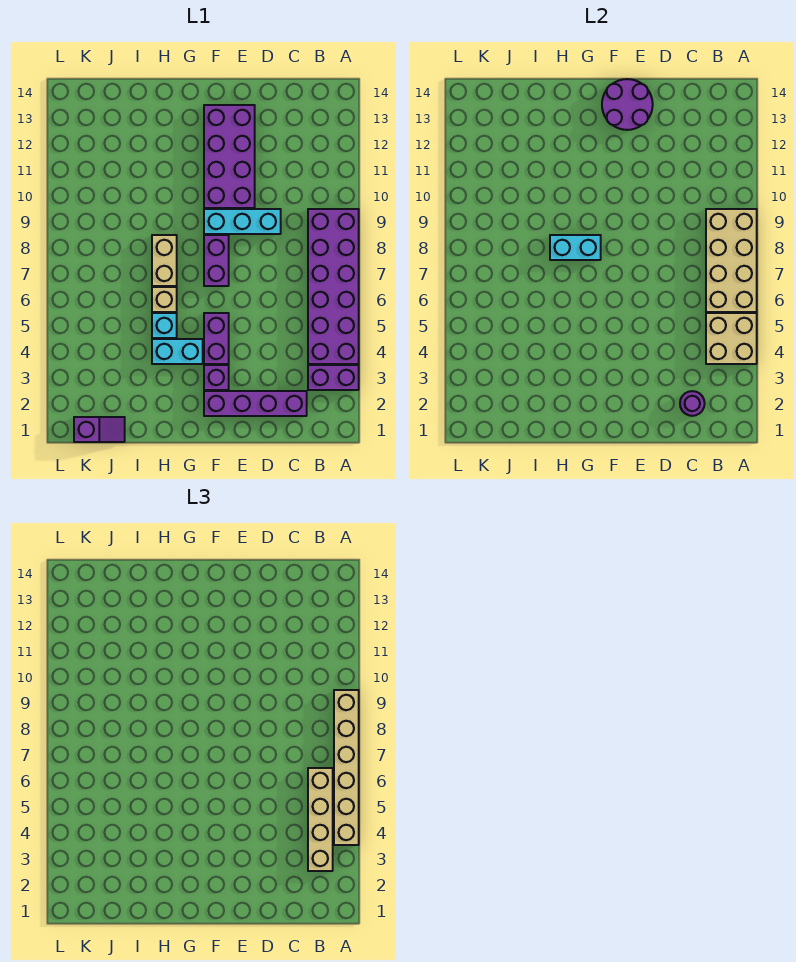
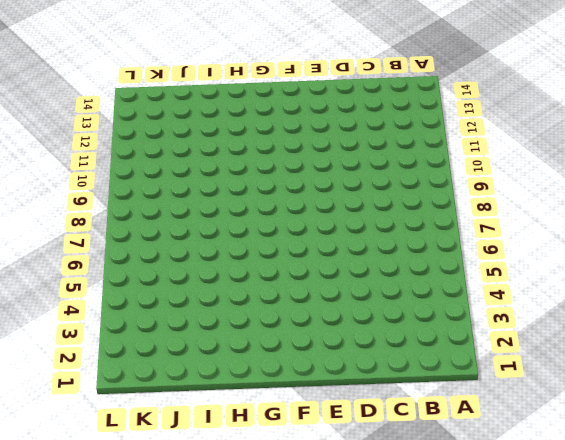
none -> purple brick A3:B3 level 1
none -> purple brick A4:B9 level 1
none -> purple brick C2:F2 level 1

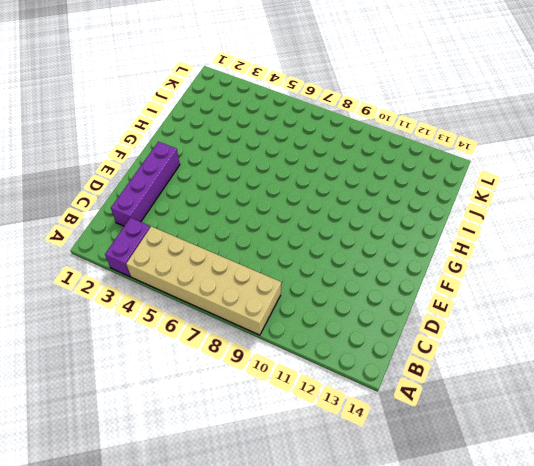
tan brick A4:B9 level 1 -> purple brick A4:B9 level 1
none -> cyan brick D9:F9 level 1
none -> purple brick E10:F13 level 1
none -> purple brick F3 level 1

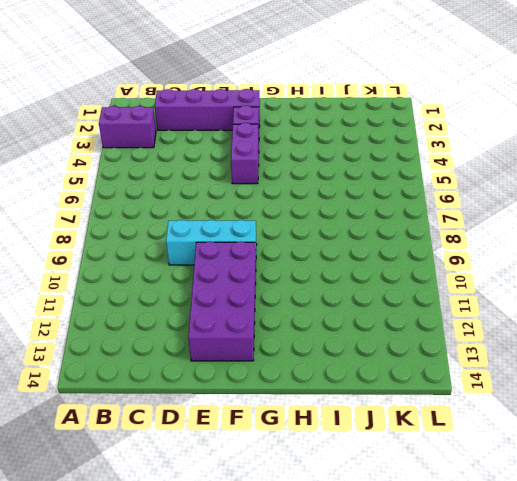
none -> purple brick A4:B9 level 1
none -> purple brick F7:F8 level 1
none -> cyan brick G4:H4 level 1

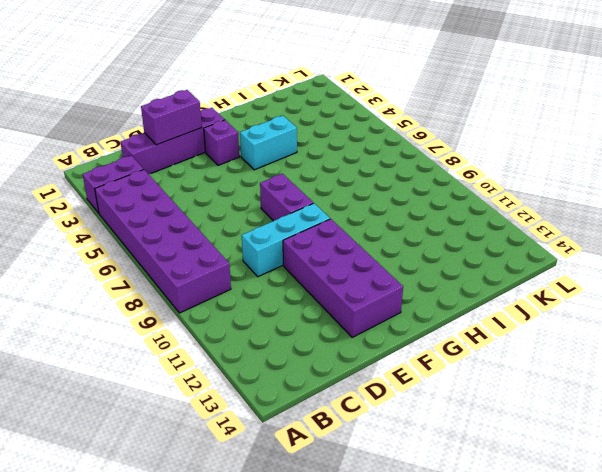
purple brick D2:E2 level 2 -> purple brick F4:F5 level 1
none -> cyan brick H5 level 1
none -> tan brick H6 level 1
none -> tan brick H7:H8 level 1

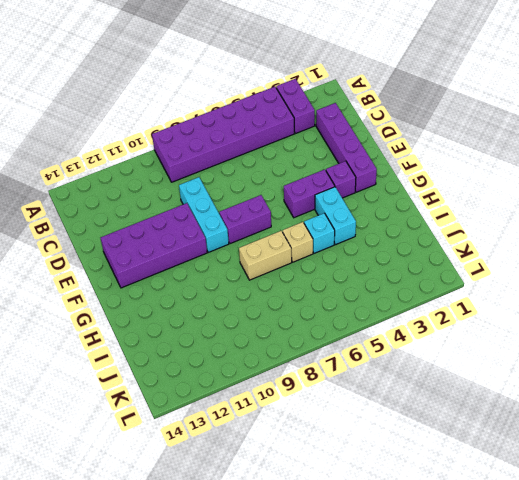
none -> purple slope J1:K1 level 1 top K
none -> tan brick A4:B5 level 2
none -> tan brick A6:B9 level 2

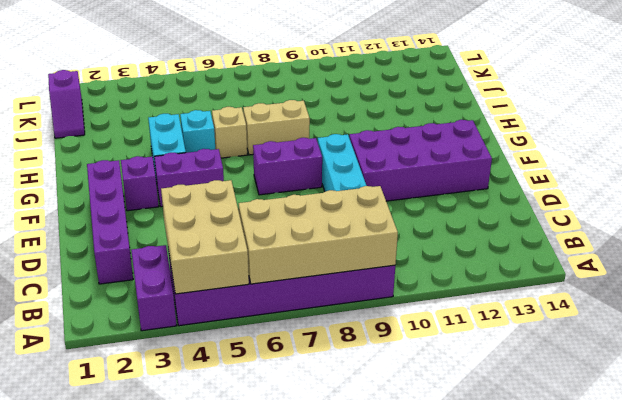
tan brick A4:C5 level 2 -> tan brick A4:B5 level 2
none -> purple round brick C2 level 2
none -> purple round brick E13:F14 level 2
none -> cyan brick G8:H8 level 2

